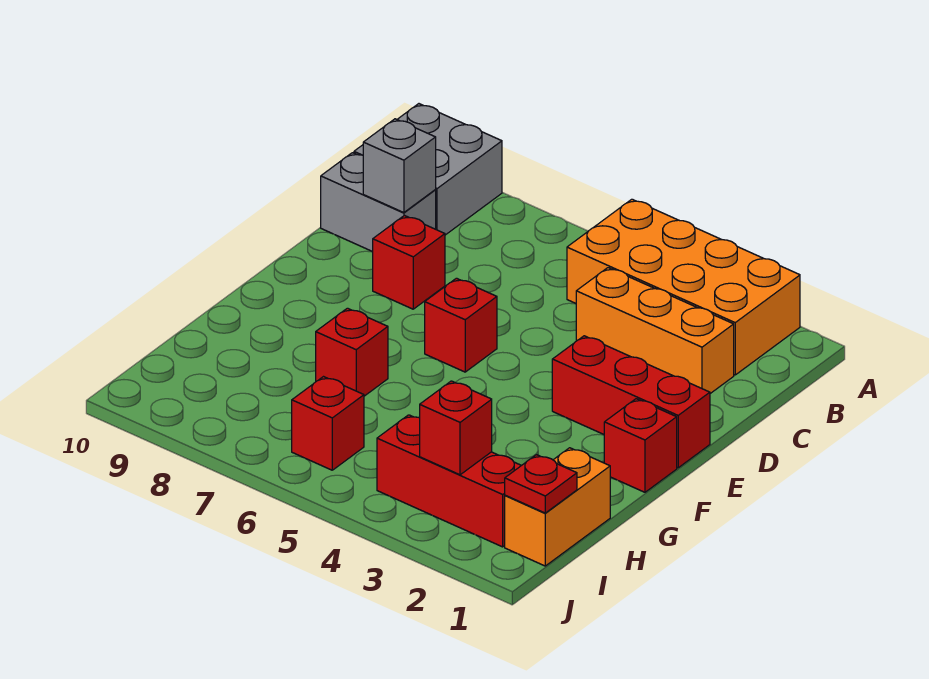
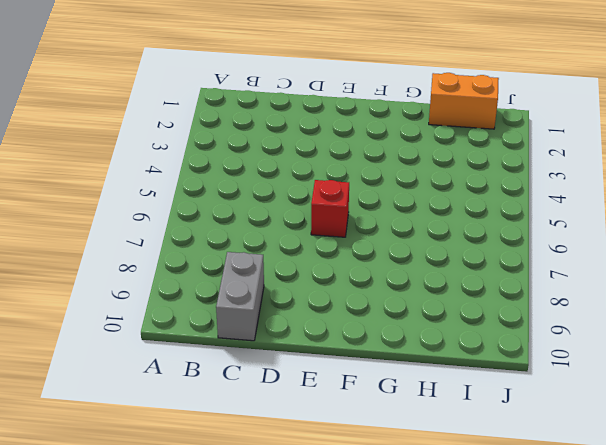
none -> orange brick A2:B5 level 1
none -> grey brick A9:B10 level 1
none -> orange brick C2:C4 level 1

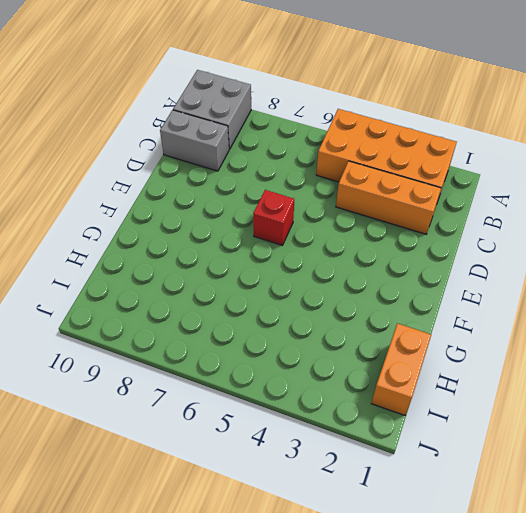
none -> red brick D8 level 1
none -> red brick E1:E3 level 1
none -> red brick F1 level 1

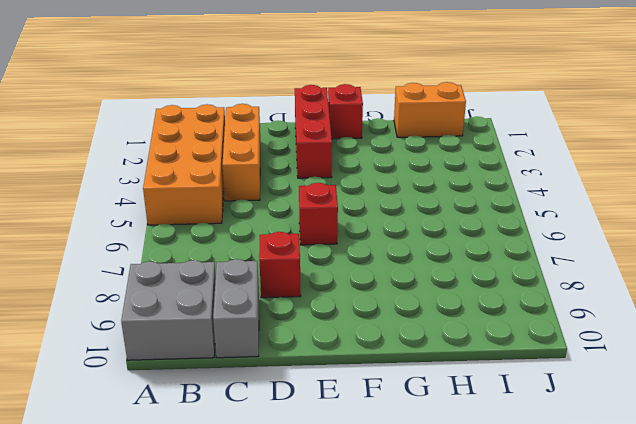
none -> red brick G7 level 1
none -> red brick I2:I4 level 1
none -> red brick I6 level 1

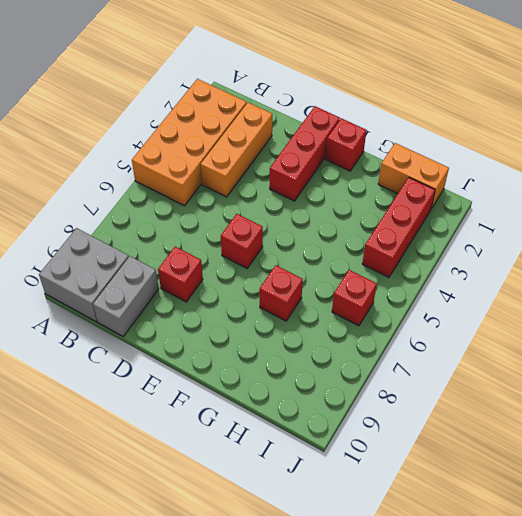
none -> grey brick C9 level 2
none -> red plate I1 level 2
none -> red brick I3 level 2

